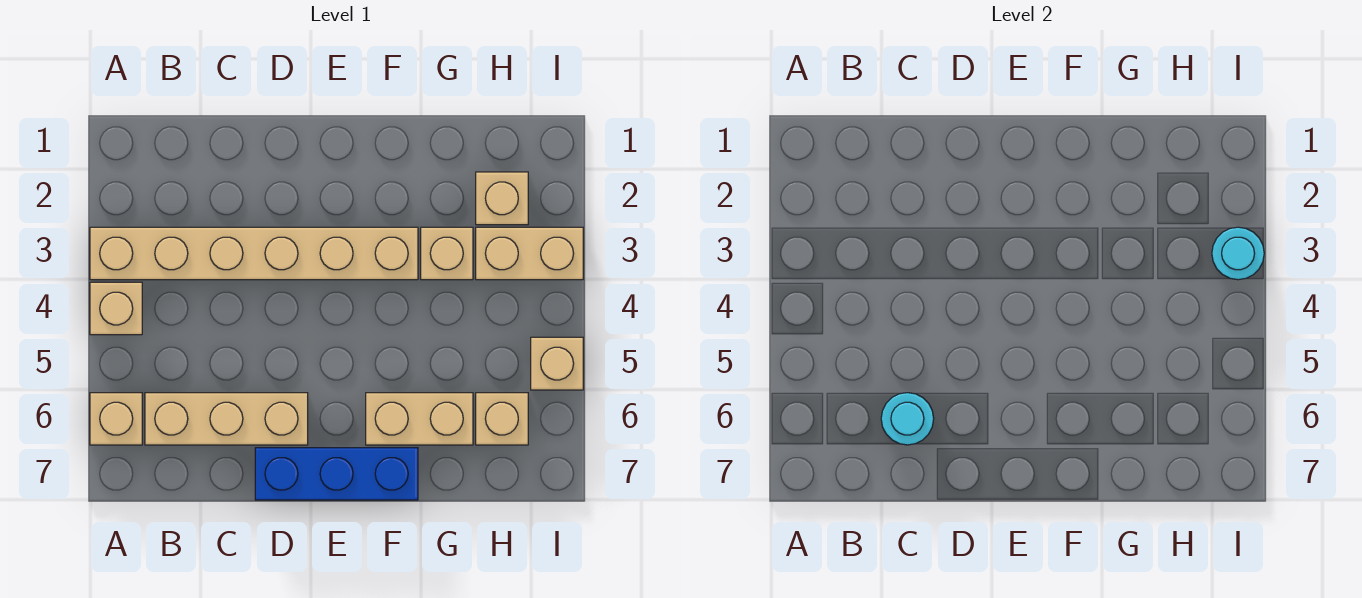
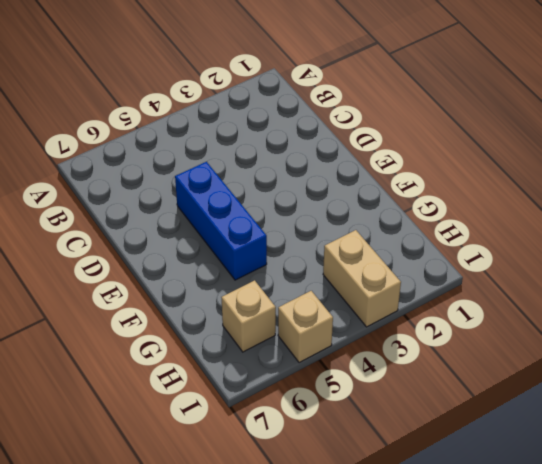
blue brick D5:F5 level 1 -> blue brick D7:F7 level 1
none -> tan brick A3:F3 level 1
none -> tan brick A4 level 1
none -> tan brick A6 level 1

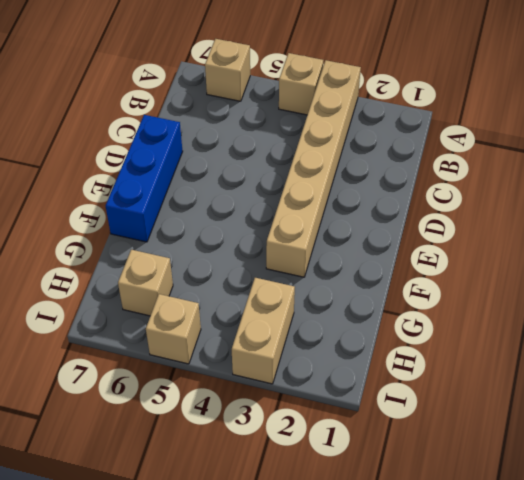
none -> tan brick B6:D6 level 1
none -> tan brick F6:G6 level 1
none -> tan brick G3 level 1

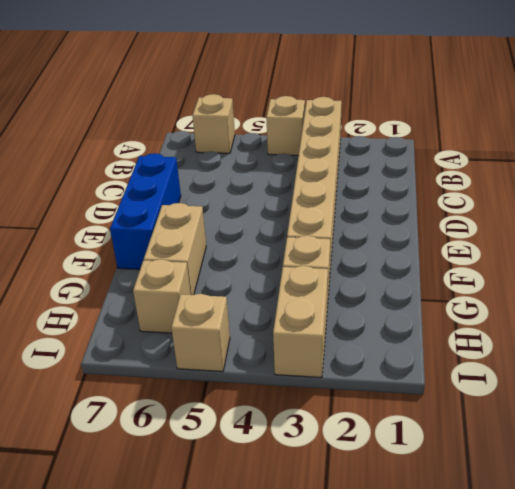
none -> tan brick B6:D6 level 1
none -> tan brick H2 level 1
none -> cyan round brick C6 level 2

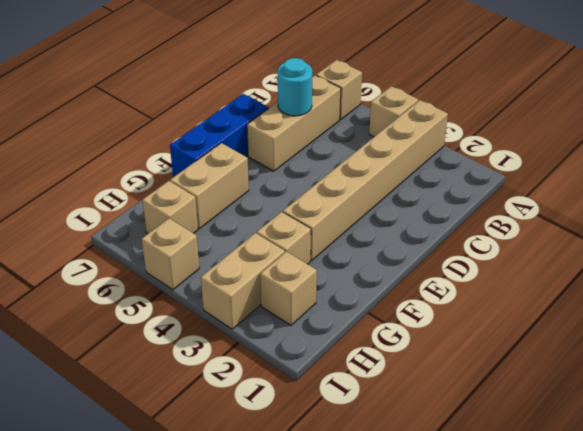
none -> cyan round brick I3 level 2

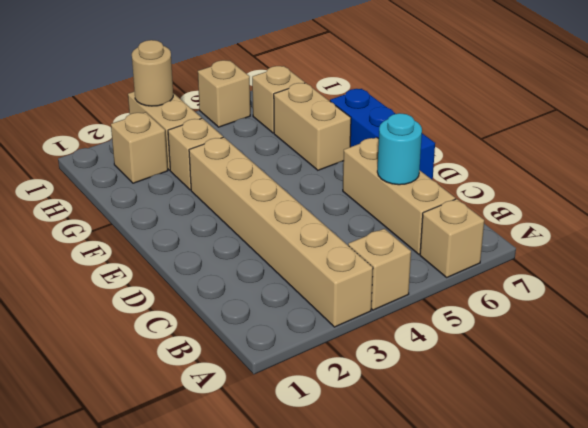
tan round brick I3 level 2 -> cyan round brick I3 level 2

